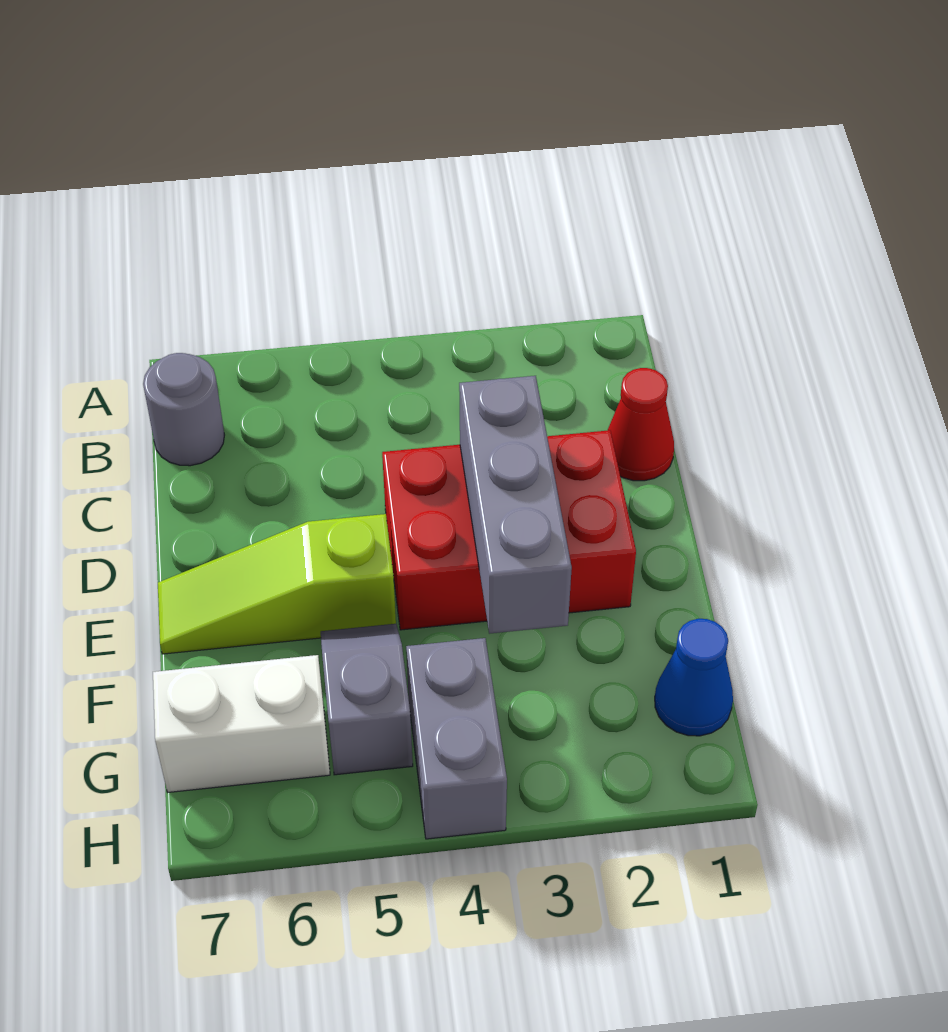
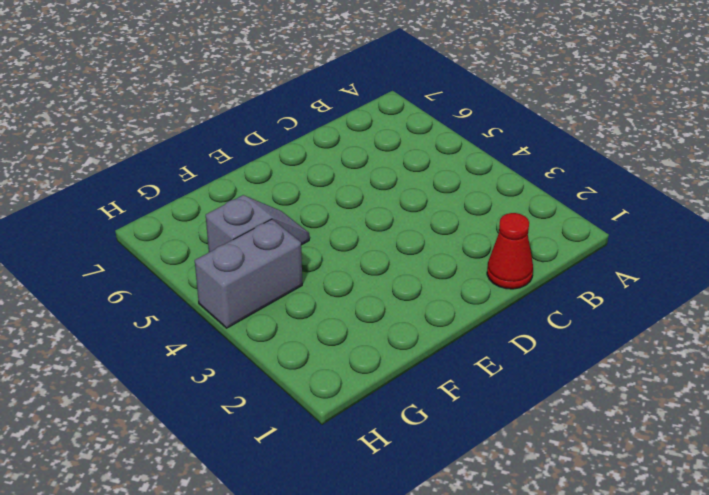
none -> grey round brick B7 level 1
none -> red brick D2:E4 level 1

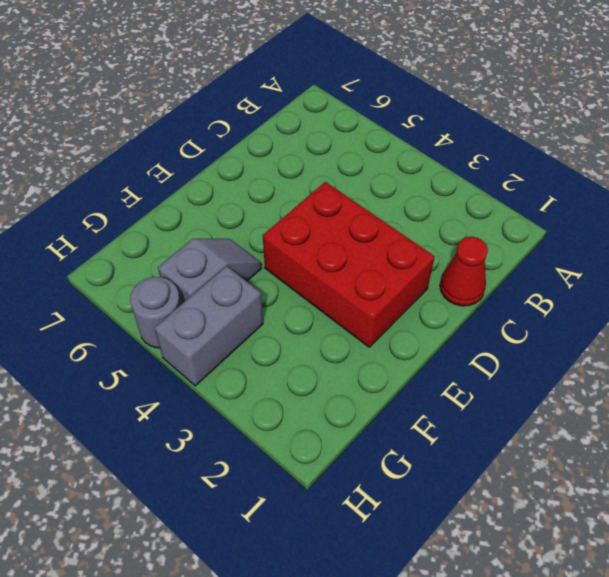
grey round brick H5 level 1 -> grey round brick B7 level 1
none -> lime slope E5:E7 level 1 top 5
none -> blue cone G1 level 1

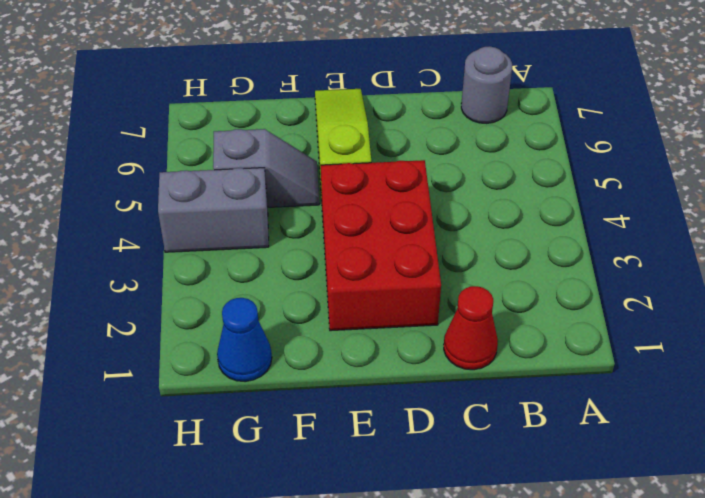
none -> white brick G6:G7 level 1
none -> grey brick D3:F3 level 2

